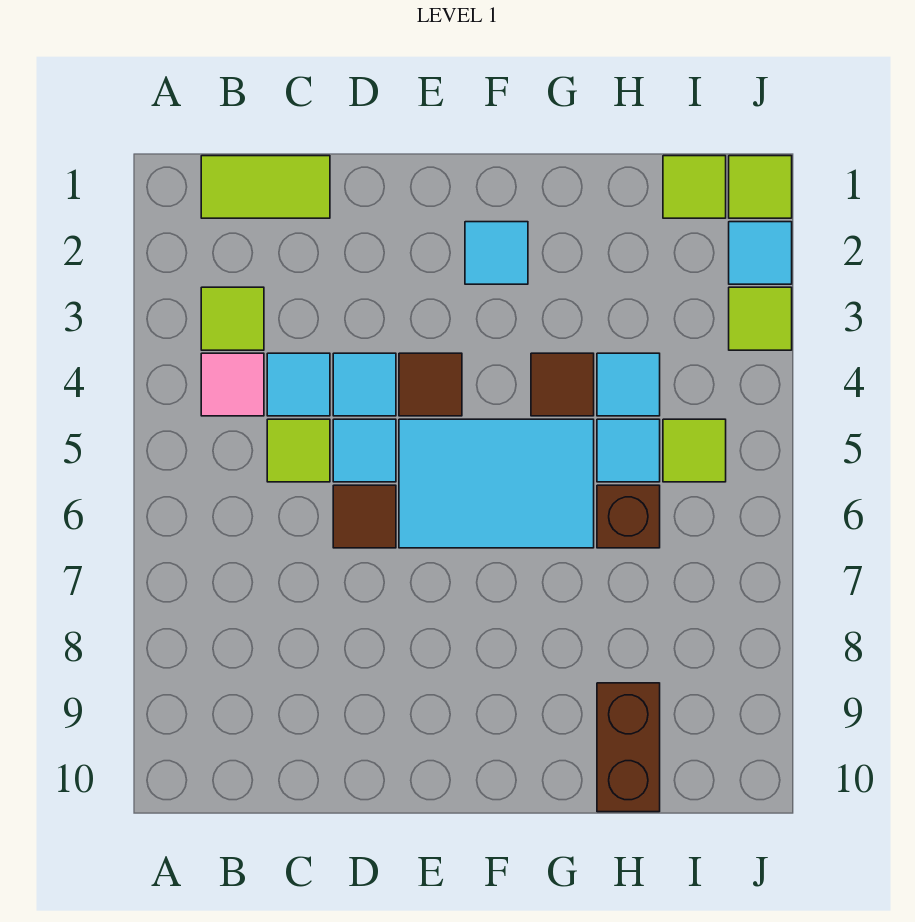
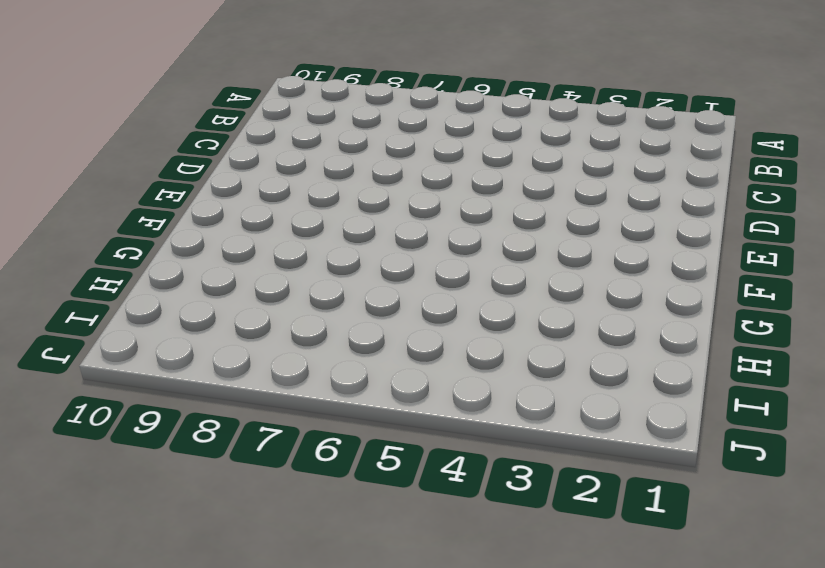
none -> lime tile B1:C1 level 1
none -> lime tile B3 level 1
none -> pink tile B4 level 1

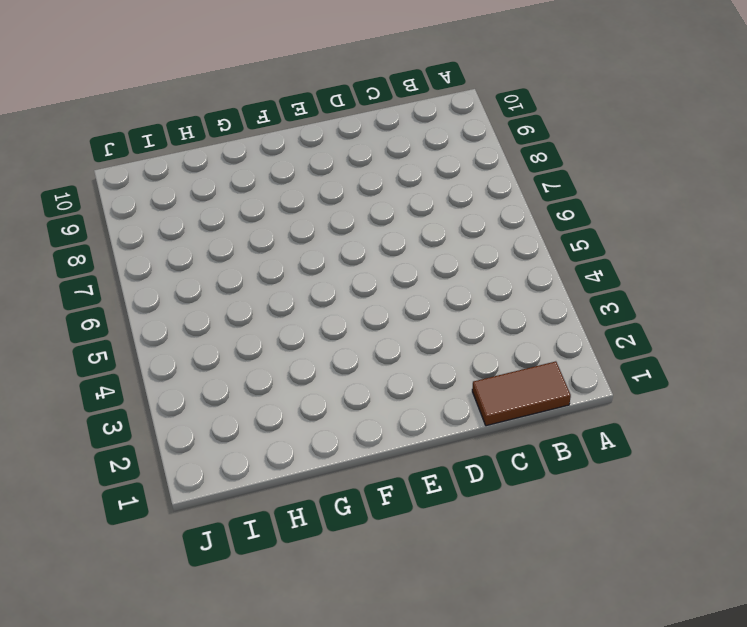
brown tile B1:C1 level 1 -> lime tile B1:C1 level 1
none -> lime tile B3 level 1
none -> pink tile B4 level 1
none -> cyan tile C4 level 1

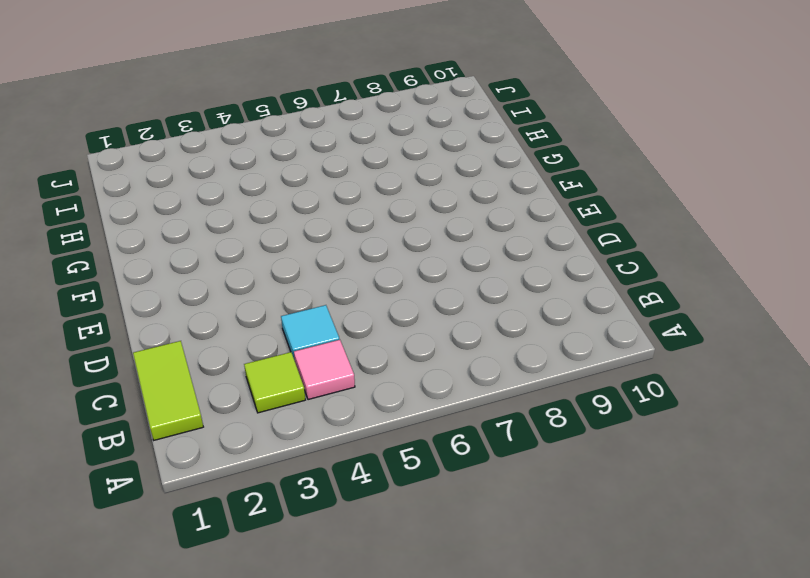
none -> lime tile C5 level 1
none -> cyan tile D4 level 1
none -> cyan tile D5 level 1

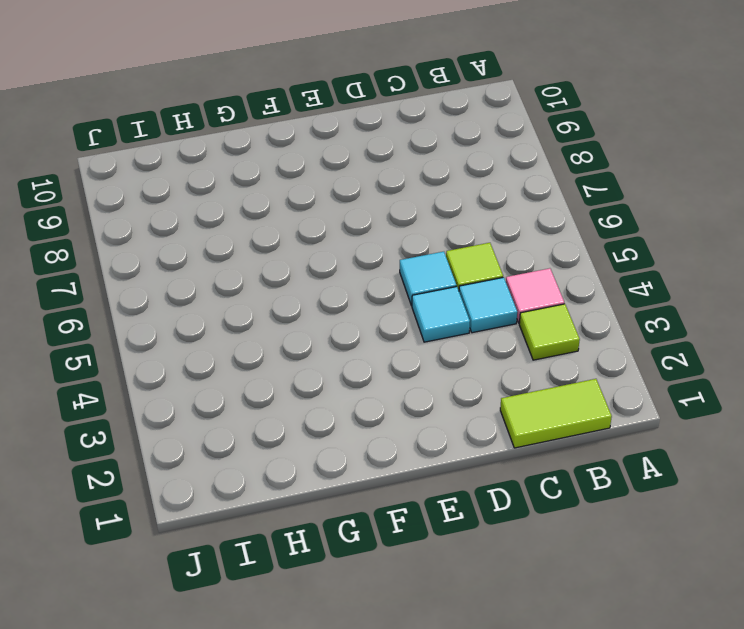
none -> brown tile D6 level 1
none -> brown tile E4 level 1
none -> cyan tile E5:G6 level 1

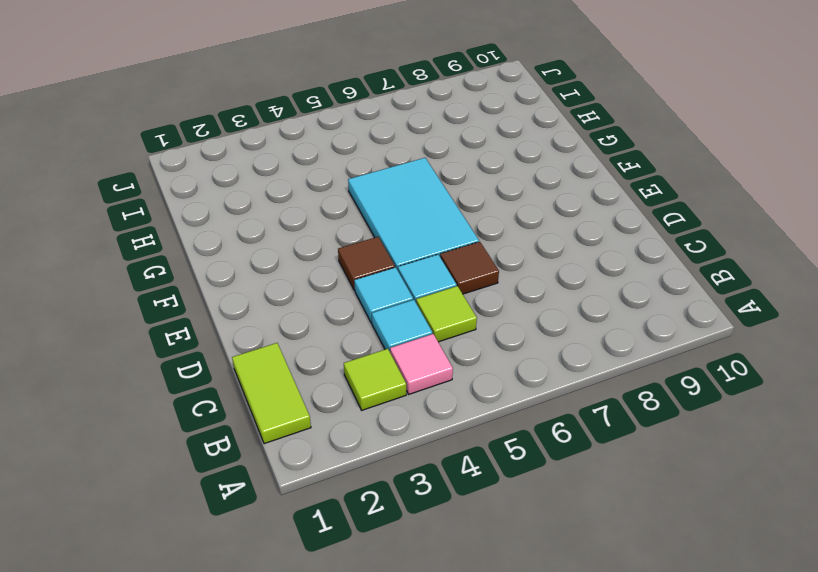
none -> cyan tile F2 level 1
none -> brown tile G4 level 1
none -> cyan tile H4 level 1

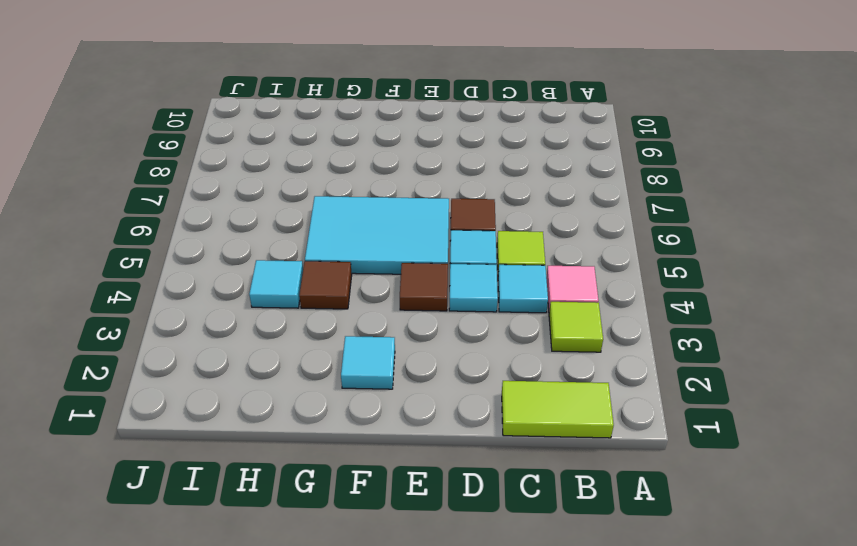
none -> cyan tile H5 level 1
none -> brown brick H6 level 1
none -> brown brick H9:H10 level 1

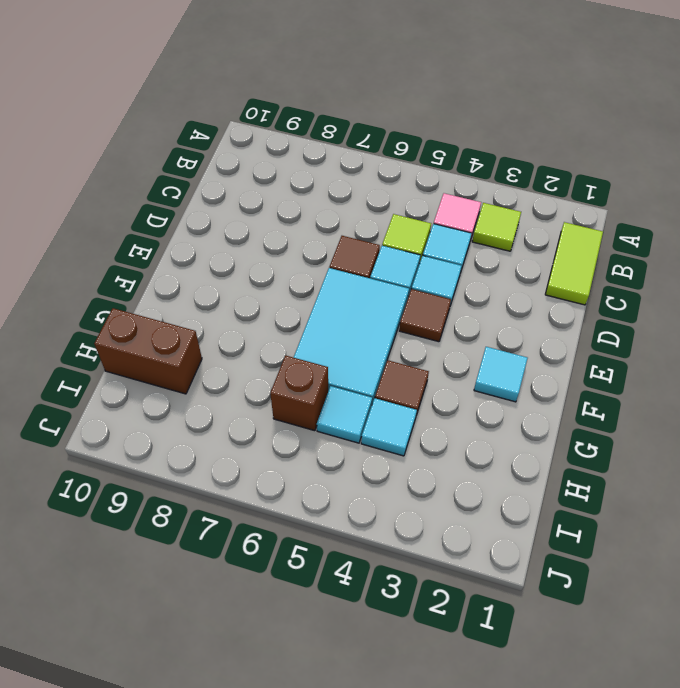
none -> lime tile I1 level 1
none -> lime tile I5 level 1
none -> lime tile J1 level 1

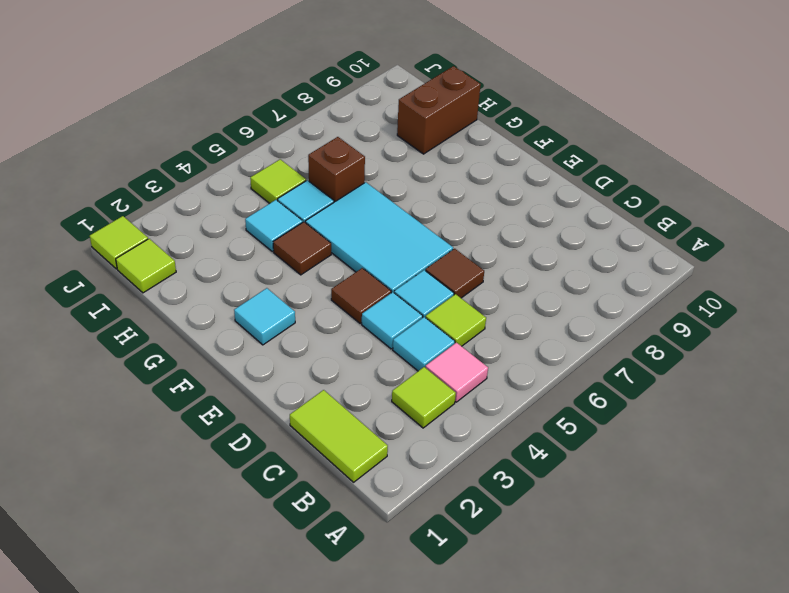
none -> cyan tile J2 level 1
none -> lime tile J3 level 1

